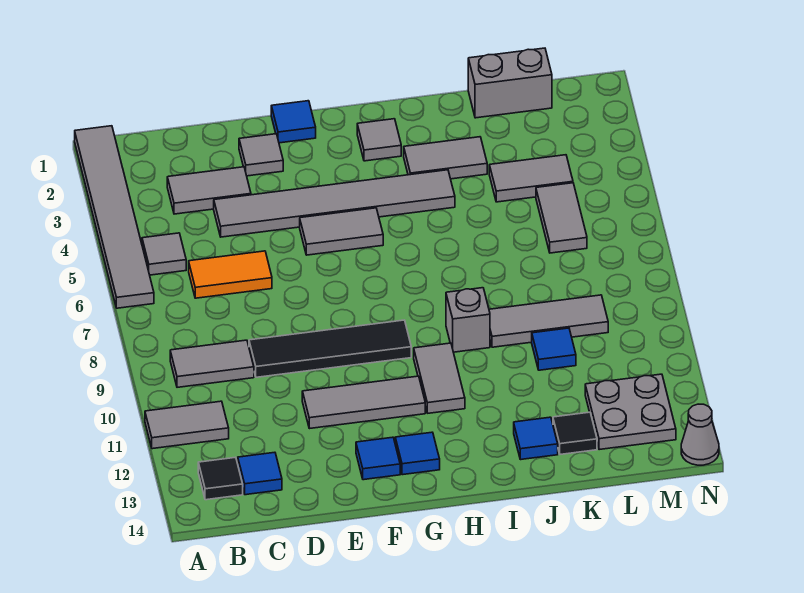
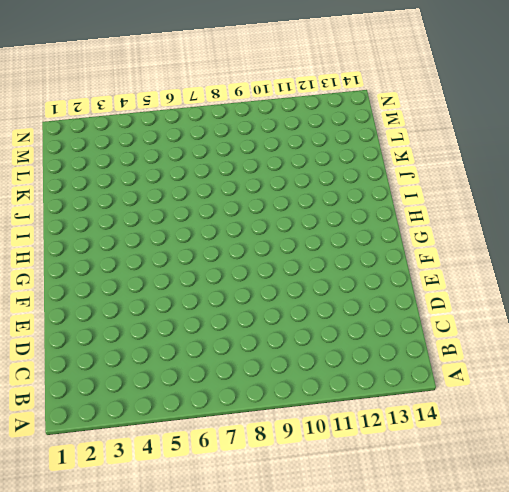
none -> grey tile A1:A6 level 1
none -> grey tile A11:B11 level 1
none -> grey tile B5 level 1

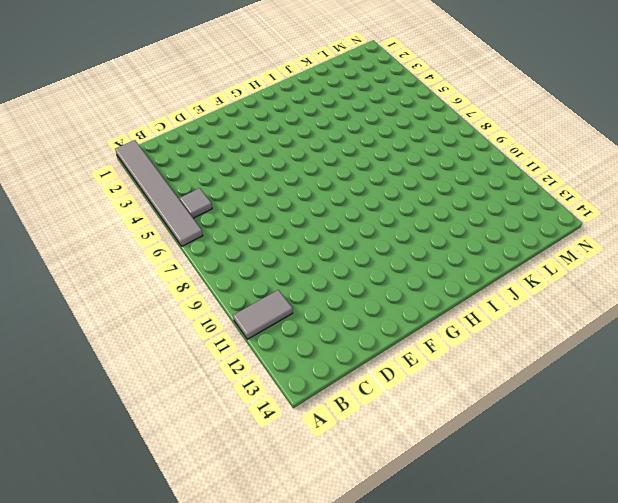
none -> grey tile B9:C9 level 1
none -> black tile B13 level 1
none -> grey tile C3:D3 level 1

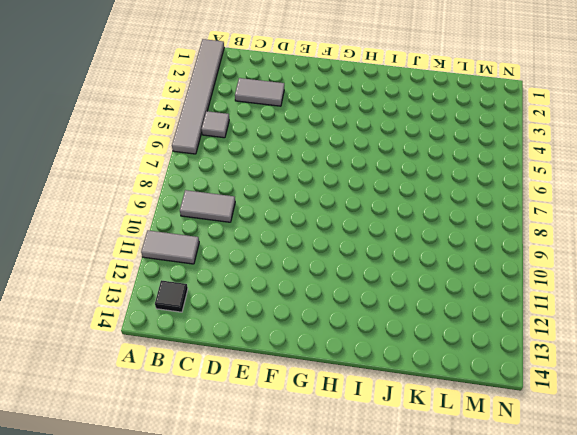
none -> orange tile C6:D6 level 1
none -> blue tile C13 level 1
none -> grey tile D4:I4 level 1

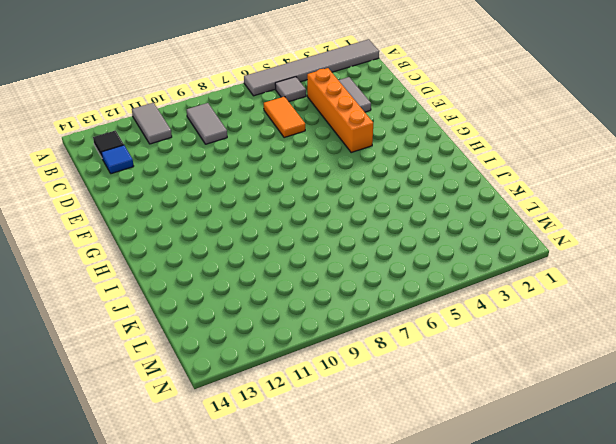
orange brick C4:F4 level 1 -> grey tile D4:I4 level 1
none -> black tile D9:G9 level 1
none -> grey tile E2 level 1
none -> grey tile E11:G11 level 1

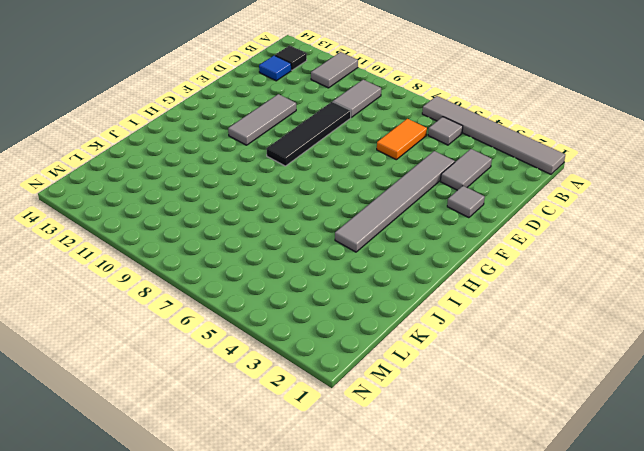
none -> blue tile F1 level 1
none -> grey tile F5:G5 level 1
none -> blue tile F13 level 1

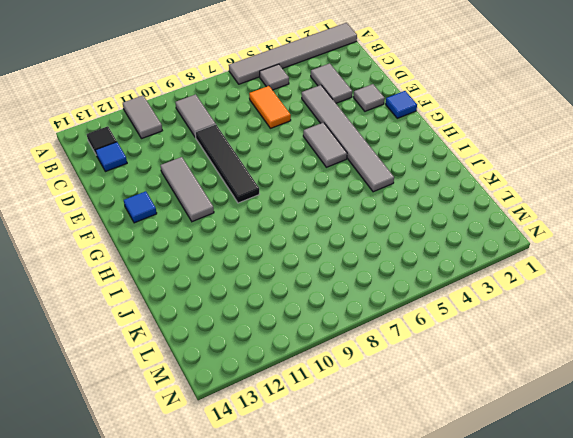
none -> blue tile G13 level 1
none -> grey tile H2 level 1
none -> grey tile H10:H11 level 1

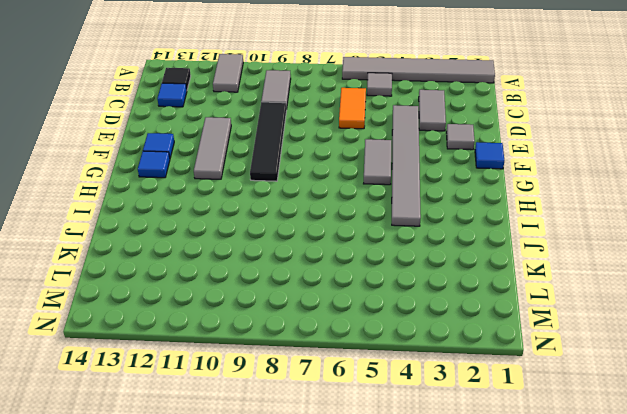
none -> grey tile H2 level 1
none -> grey tile H10:H11 level 1
none -> grey tile I3:J3 level 1

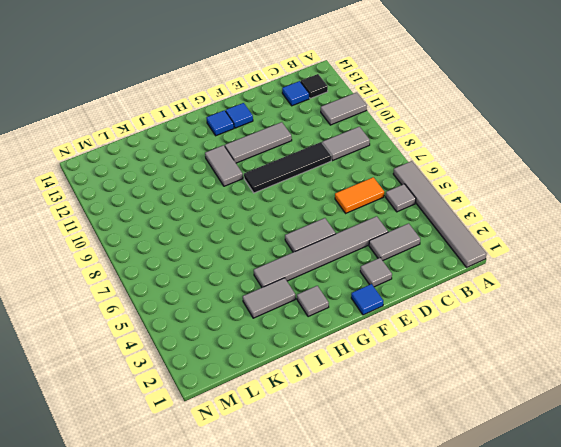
none -> grey brick I9 level 1
none -> grey tile J9:L9 level 1
none -> blue tile J13 level 1

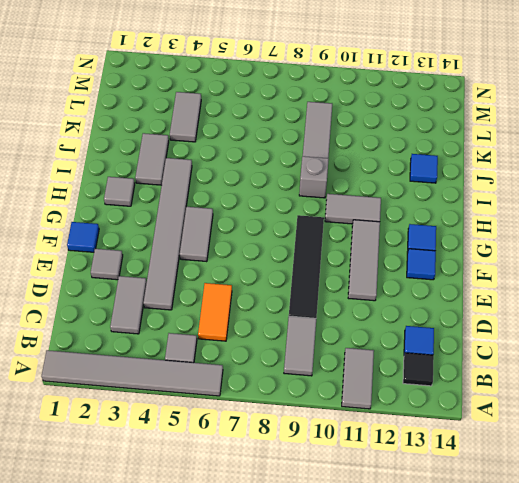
none -> grey brick K1:L1 level 1
none -> blue tile K10 level 1
none -> black tile K13 level 1

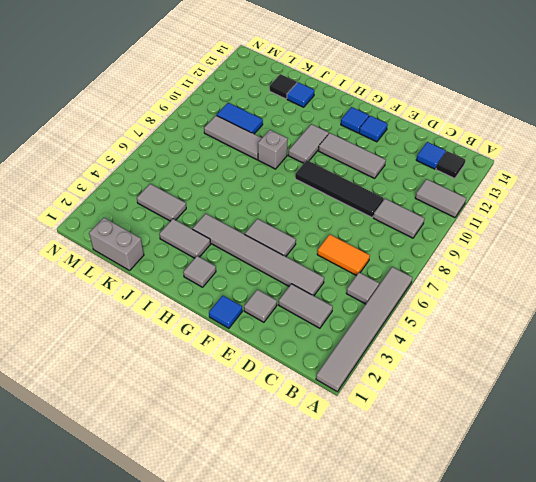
blue tile K10:L10 level 1 -> blue tile K10 level 1
none -> grey tile L5:L6 level 1
none -> grey plate L12:M13 level 1
none -> grey cone N14 level 1

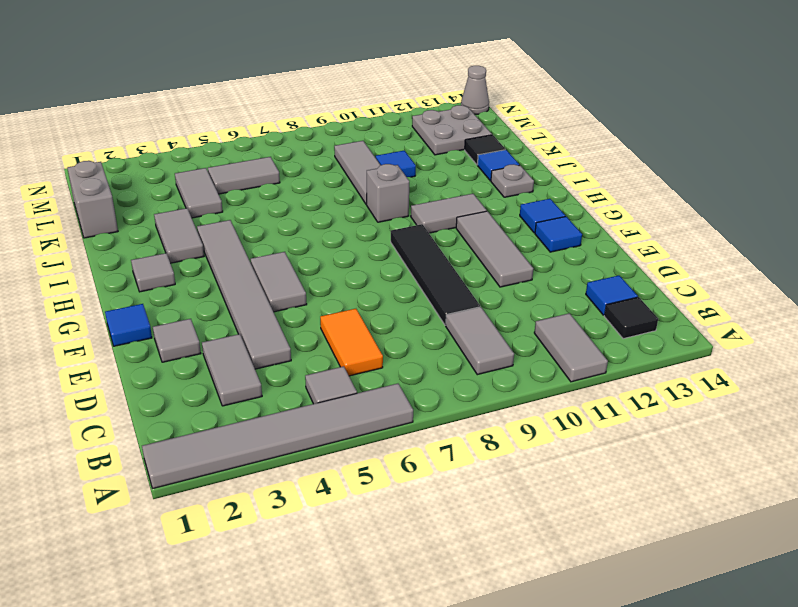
grey plate I13 level 1 -> none

